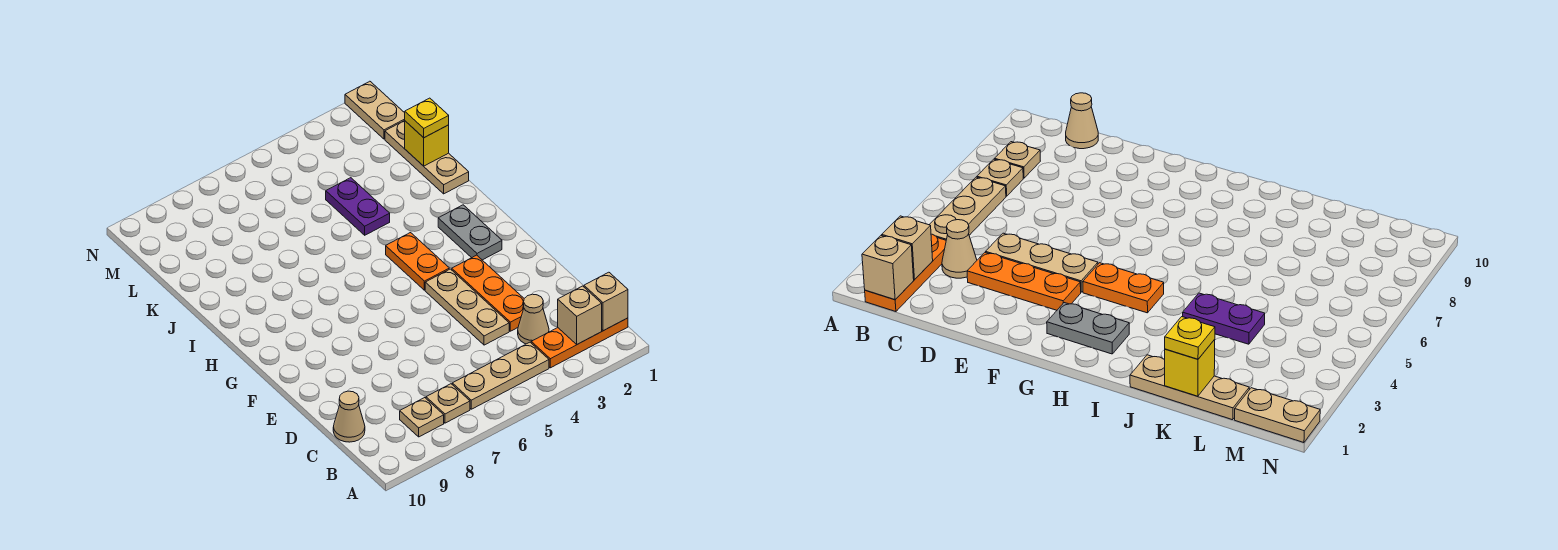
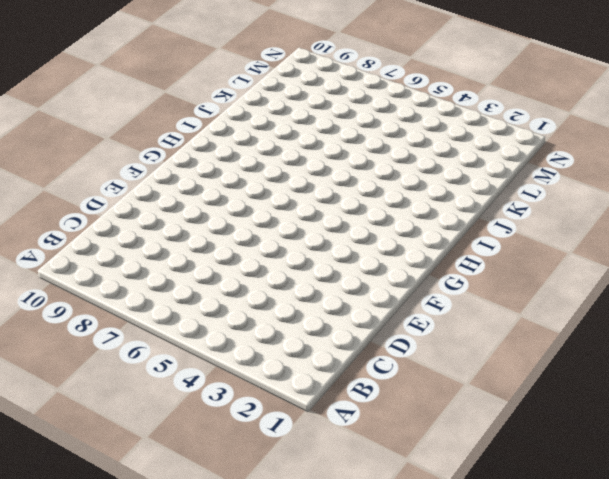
none -> orange plate B1:B3 level 1
none -> tan plate B4:B6 level 1
none -> tan plate B7 level 1

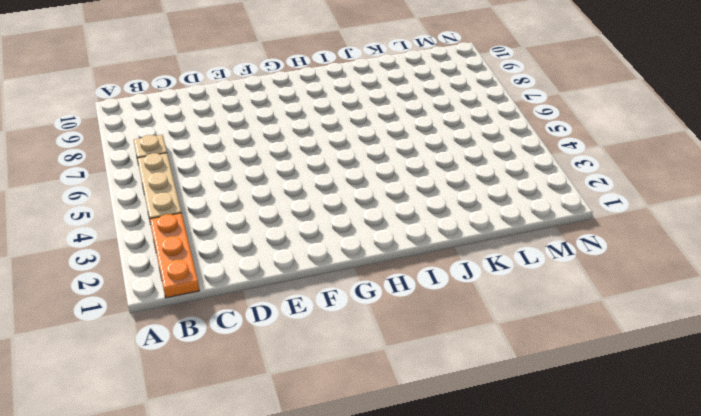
none -> tan plate B8 level 1
none -> tan cone C3 level 1
none -> tan cone C10 level 1

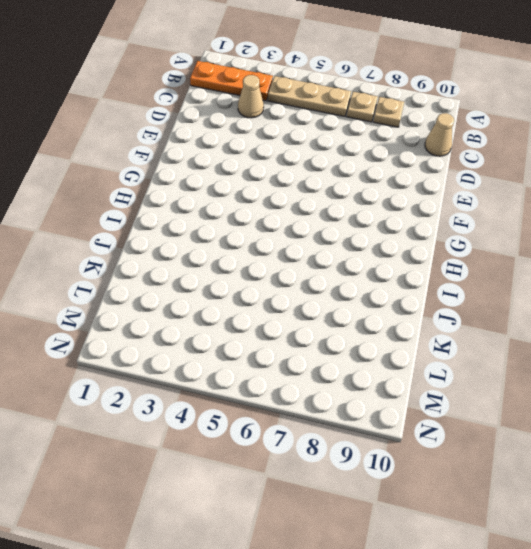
none -> orange plate D3:F3 level 1
none -> tan plate D4:F4 level 1
none -> grey plate G2:H2 level 1

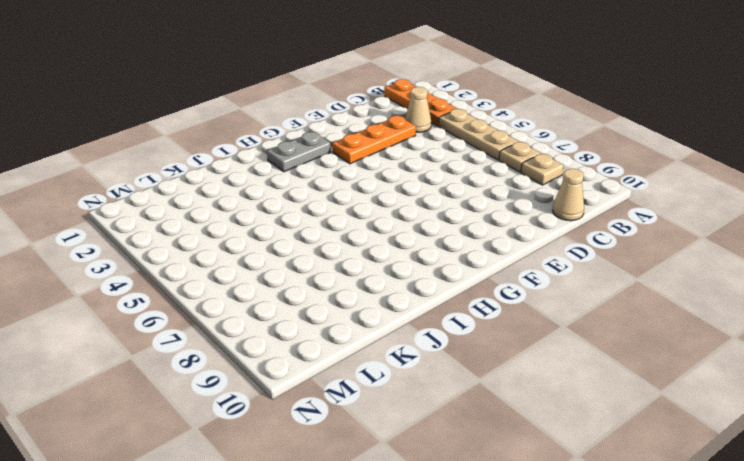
none -> tan plate D4:F4 level 1
none -> orange plate G4:H4 level 1
none -> tan plate J1:L1 level 1

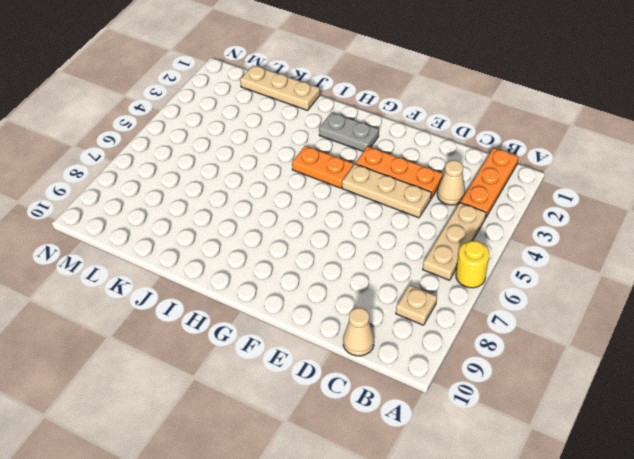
yellow round brick A6 level 1 -> none
none -> tan plate B7 level 1
none -> purple plate J4:K4 level 1
none -> tan plate M1:N1 level 1

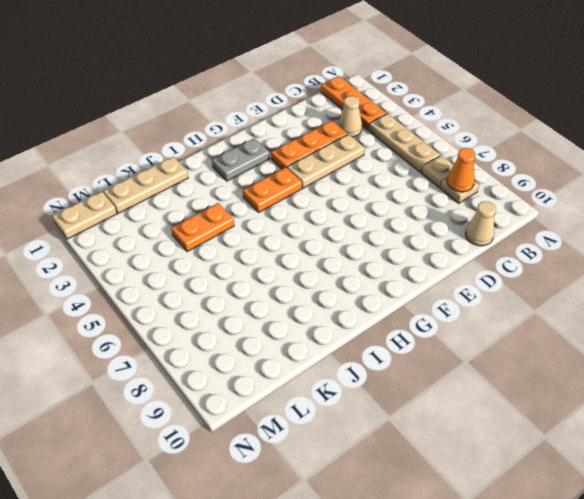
orange cone B8 level 2 -> none
orange plate J4:K4 level 1 -> purple plate J4:K4 level 1
none -> tan brick B1 level 2
none -> tan brick B2 level 2
none -> yellow brick K1 level 2

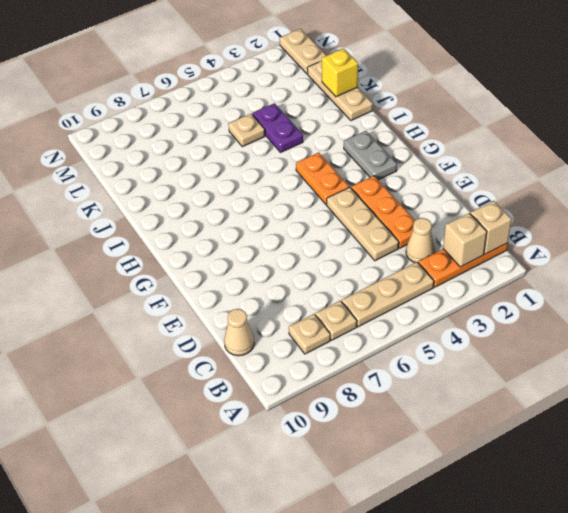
tan plate K5 level 1 -> none
none -> yellow plate K1 level 3

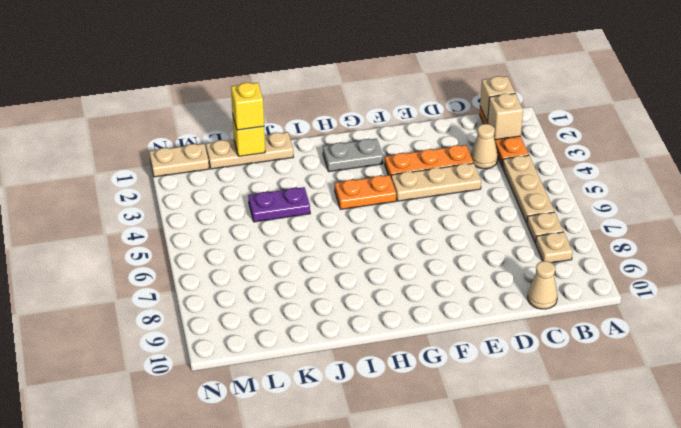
yellow brick K1 level 3 -> yellow plate K1 level 3

